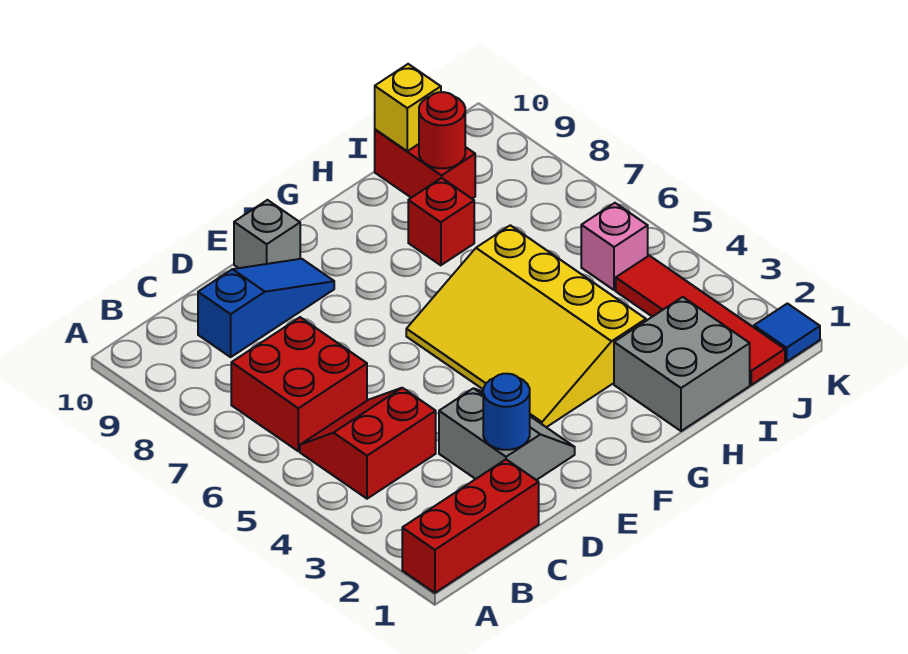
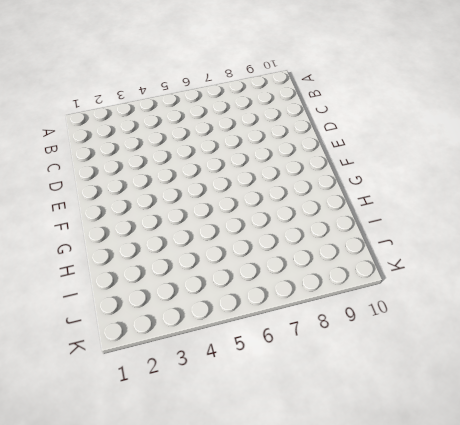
none -> red brick A1:C1 level 1
none -> red slope B4:C5 level 1 top 4
none -> red brick B6:C7 level 1

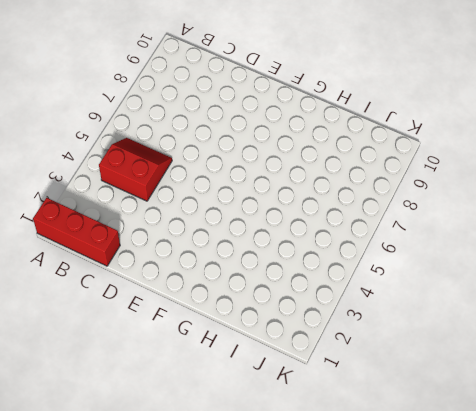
none -> red brick B6:C7 level 1
none -> blue slope C9:E9 level 1 top C
none -> grey slope D2:E3 level 1 top D

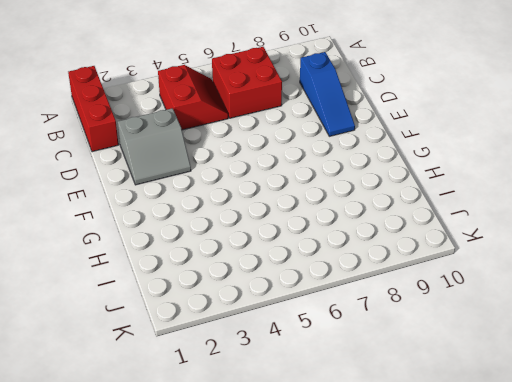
none -> grey brick E10 level 1
none -> yellow slope F3:H6 level 1 top H
none -> grey brick H1:I2 level 1

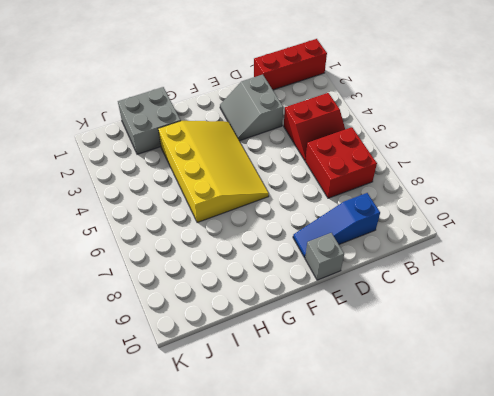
none -> red brick H8 level 1
none -> red brick I9:I10 level 1
none -> red tile J1:J4 level 1

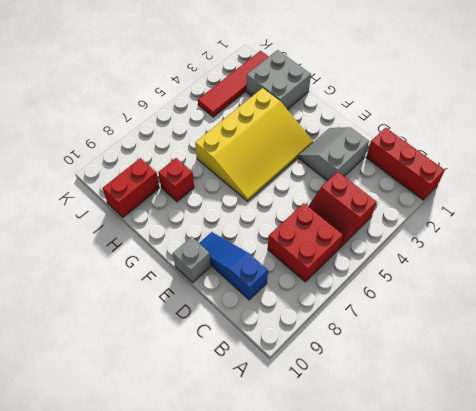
none -> pink brick J5 level 1
none -> blue tile K1 level 1
none -> blue round brick D2 level 2

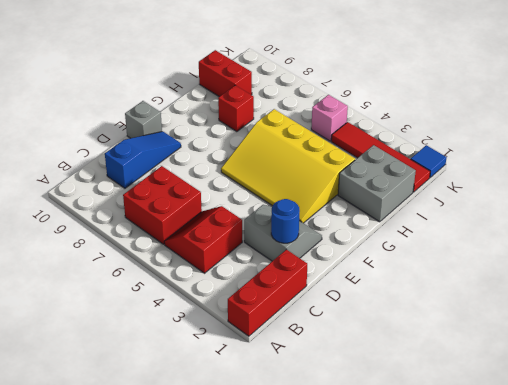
none -> red round brick I9 level 2
none -> yellow brick I10 level 2

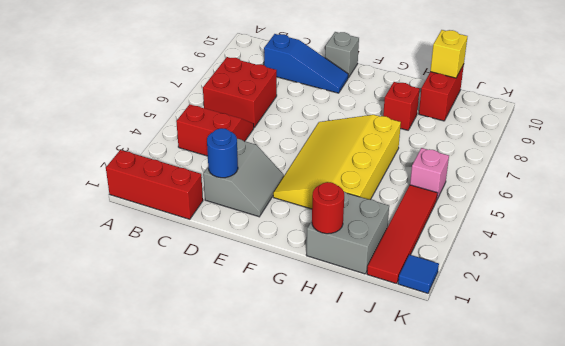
red round brick H1 level 2 -> red round brick I9 level 2

